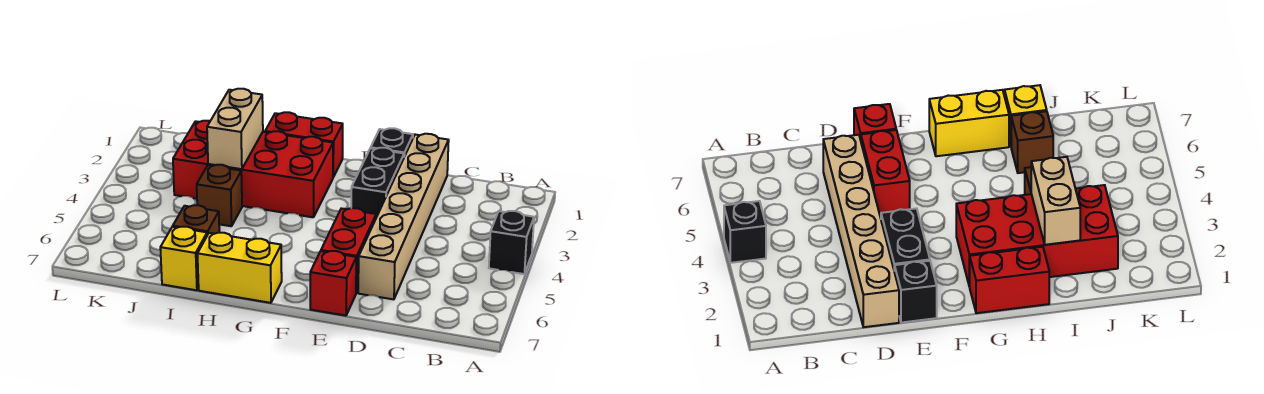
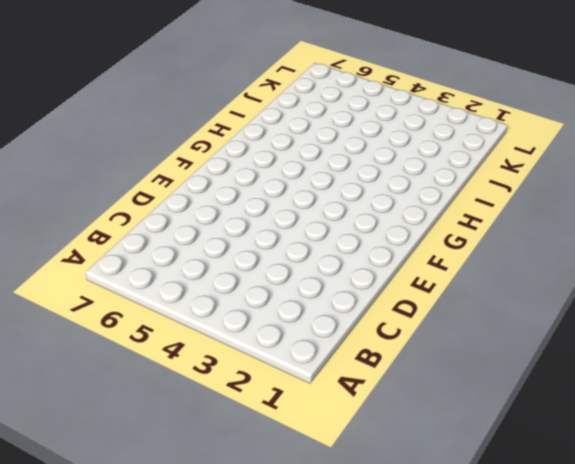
none -> black brick A4 level 1
none -> tan brick D1:D6 level 1
none -> black brick E1 level 1

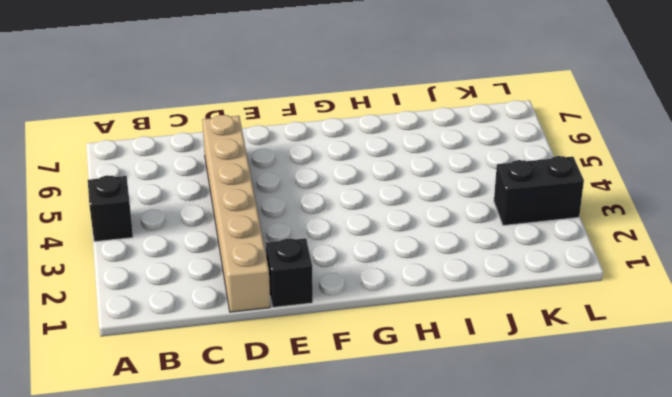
black brick K3:L3 level 1 -> black brick E2:E3 level 1
none -> red brick E5:E6 level 1
none -> red brick E7 level 1
none -> red brick G1:H1 level 1

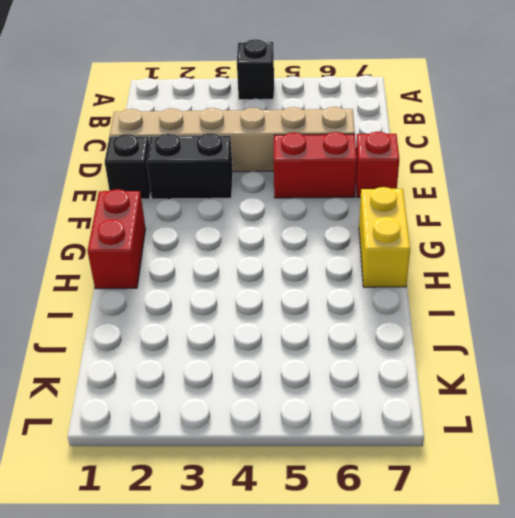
none -> red brick G2:J3 level 1
none -> brown brick I4 level 1
none -> brown brick I6 level 1

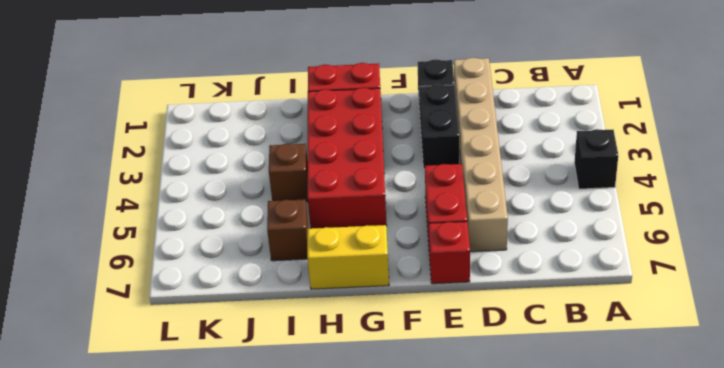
red brick G2:H5 level 1 -> red brick G2:J3 level 1
none -> yellow brick I7 level 1
none -> tan brick I2:I3 level 2

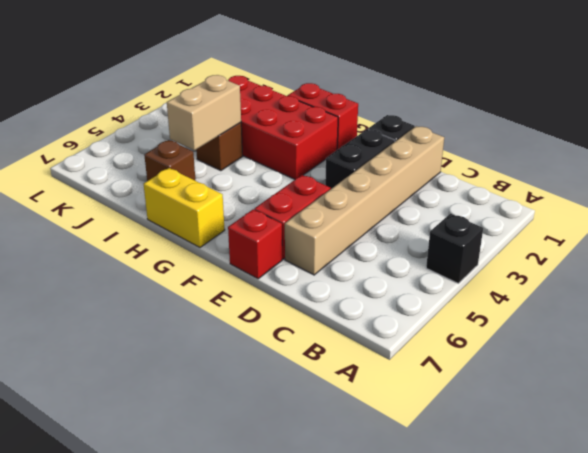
tan brick I4:I5 level 2 -> tan brick I2:I3 level 2
none -> yellow brick I7 level 1

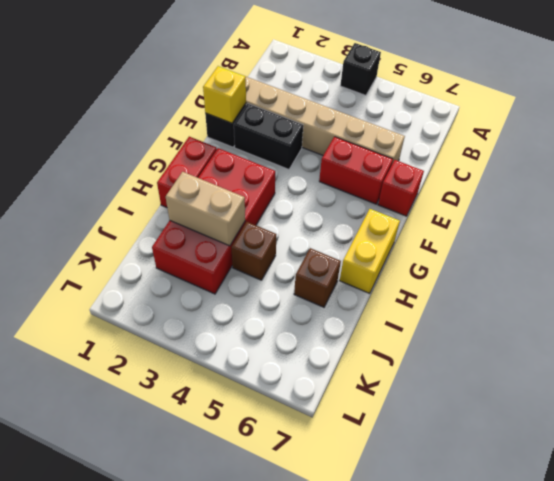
yellow brick E1 level 2 -> yellow brick I7 level 1

